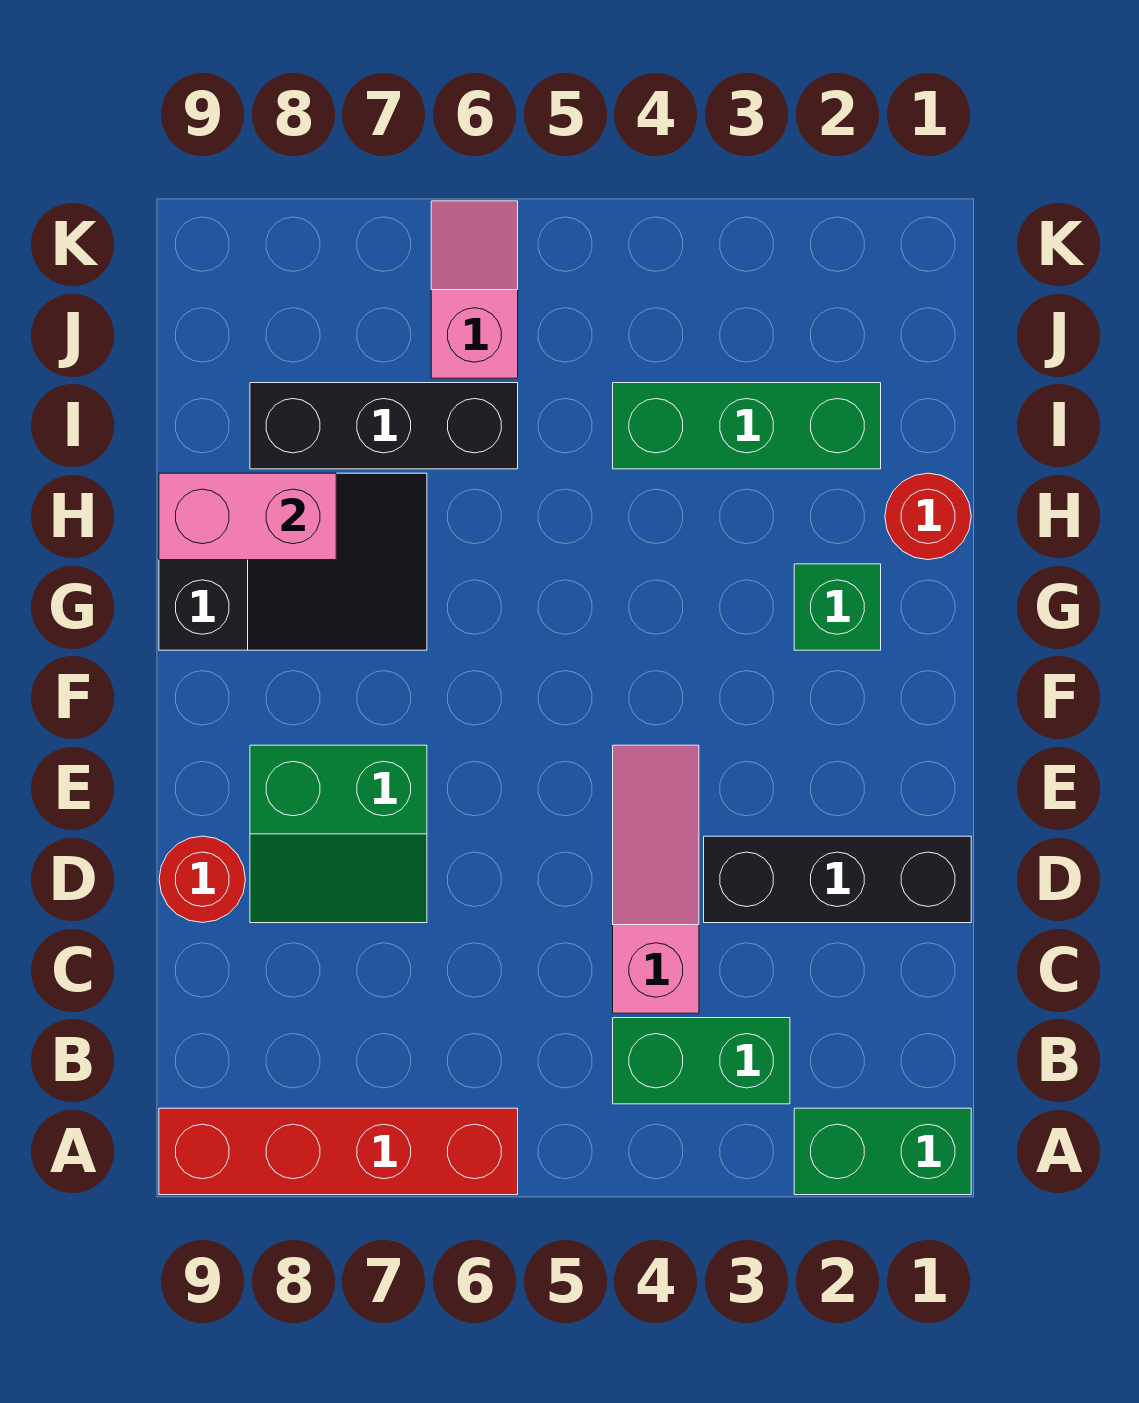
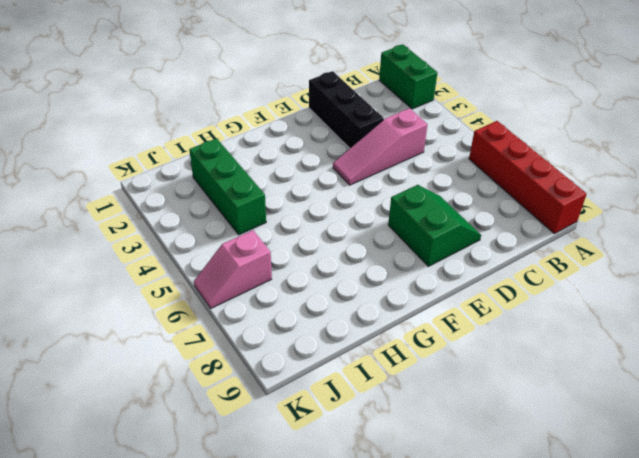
none -> green brick B3:B4 level 1
none -> red round brick D9 level 1
none -> green brick G2 level 1

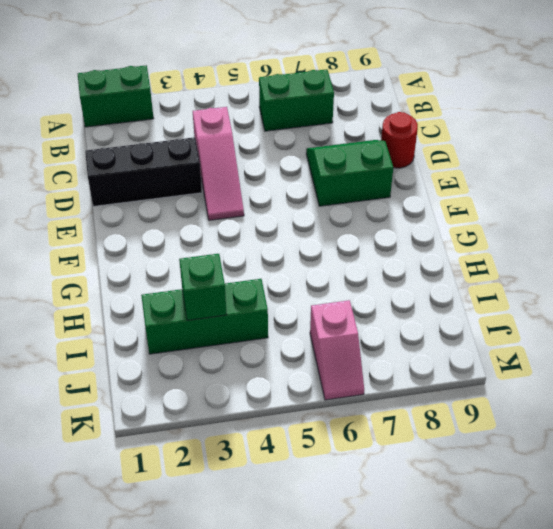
green brick B6:B7 level 1 -> green brick B3:B4 level 1
green brick I3 level 2 -> green brick G2 level 1
none -> red brick A6:A9 level 1
none -> black slope G7:H9 level 1 top 9
none -> red round brick H1 level 1

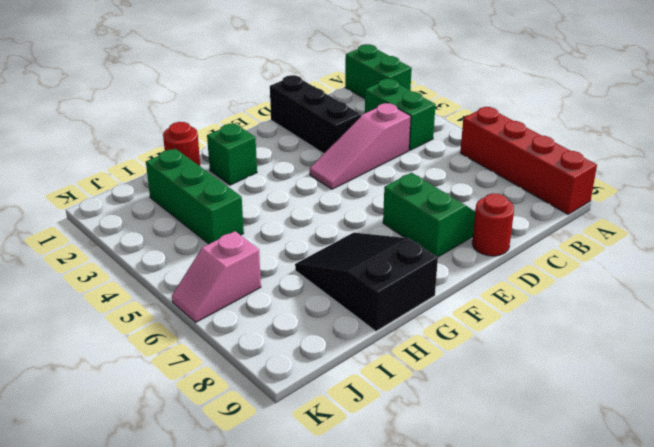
none -> black brick I6:I8 level 1
none -> pink brick H8:H9 level 2

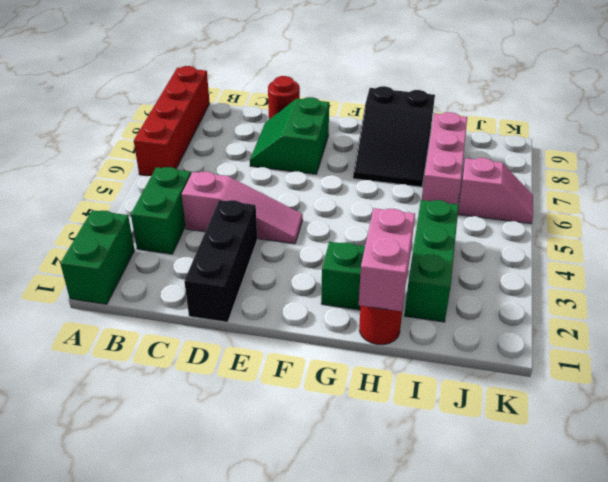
pink brick H1:H2 level 2 -> pink brick H8:H9 level 2
pink brick I6:I8 level 1 -> black brick I6:I8 level 1

